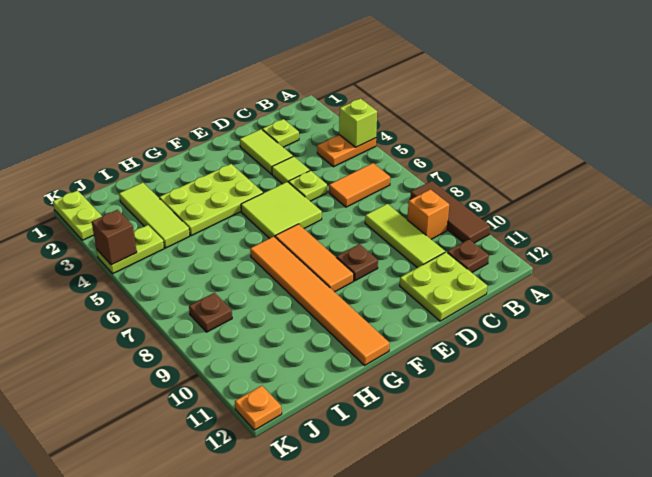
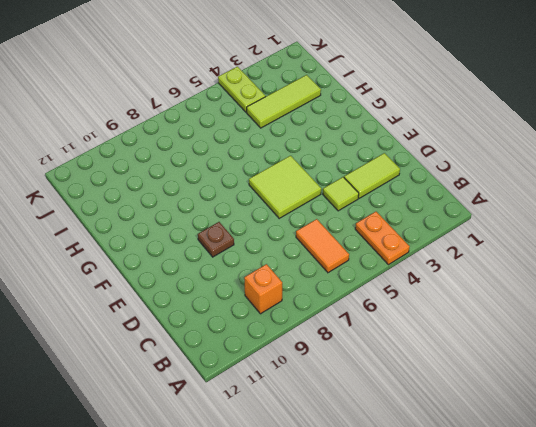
none -> brown tile A8:A10 level 1
none -> brown plate B11 level 1
none -> lime plate C2 level 1

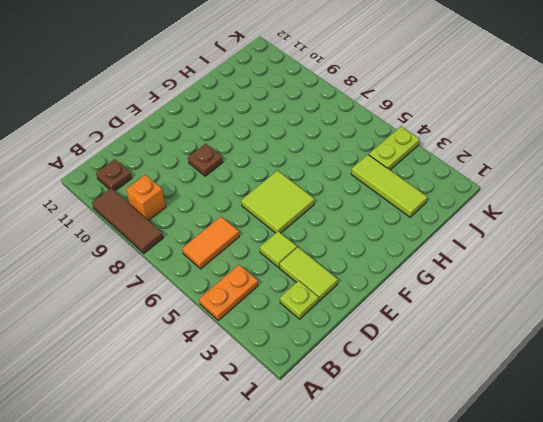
none -> lime tile C8:C10 level 1
none -> lime plate C11:D12 level 1
none -> lime plate D5 level 1

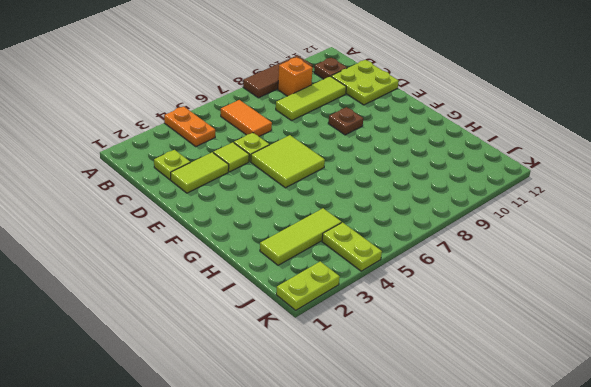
none -> lime plate F3:H4 level 1
none -> orange tile F7:F9 level 1
none -> orange tile G7:G12 level 1

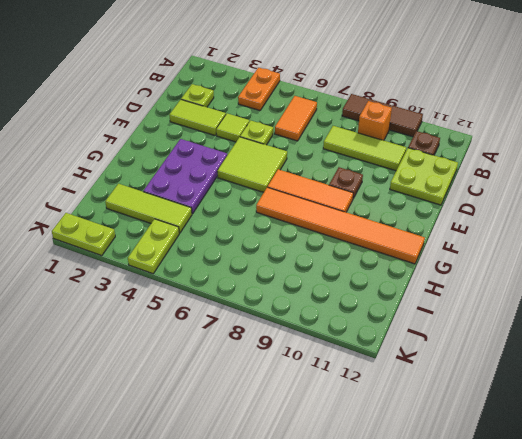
purple plate F3:H4 level 1 -> lime plate F3:H4 level 1
none -> brown plate J8 level 1
none -> orange plate K12 level 1
none -> lime brick A4 level 2

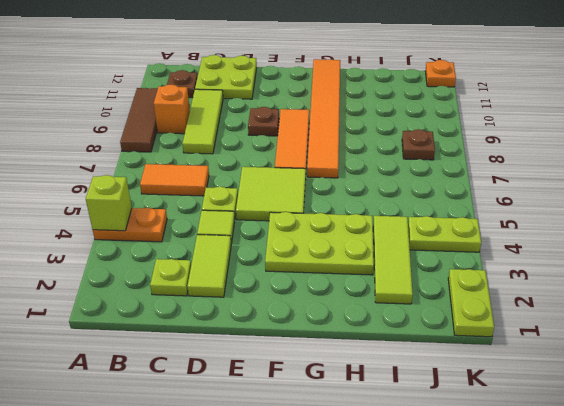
none -> brown brick K4 level 2

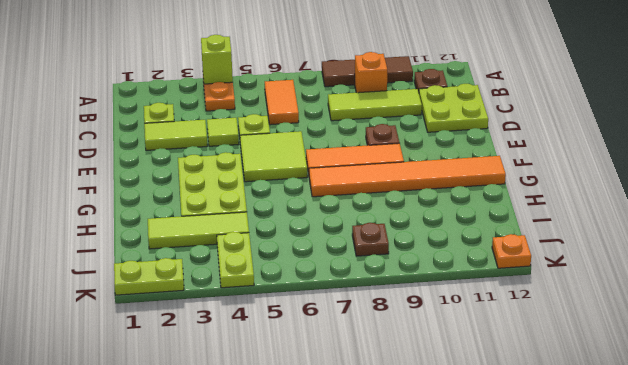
none -> brown brick K4 level 2

